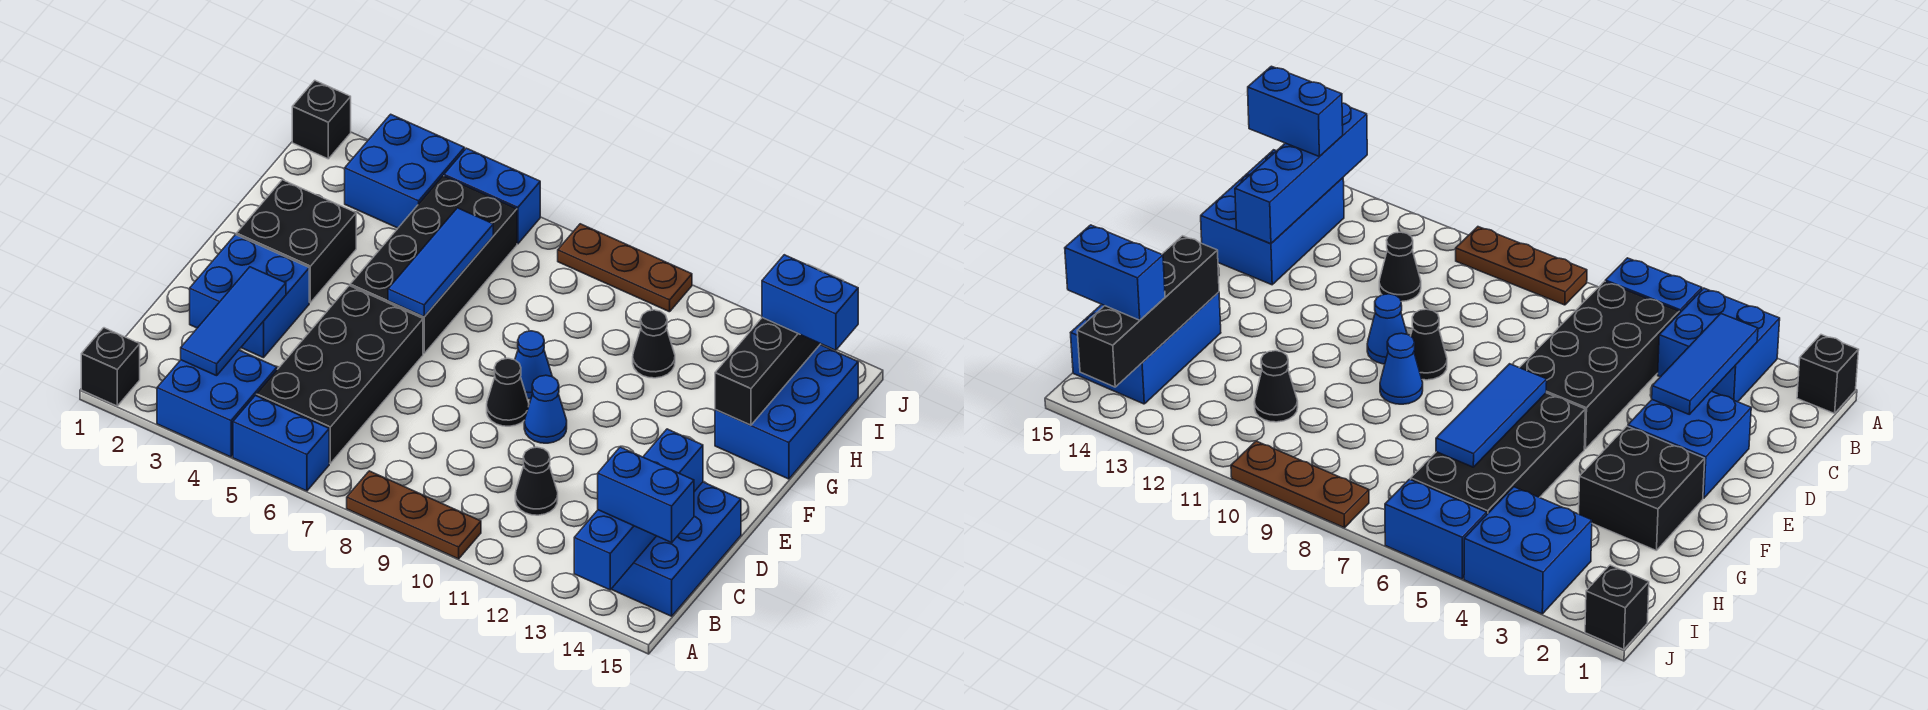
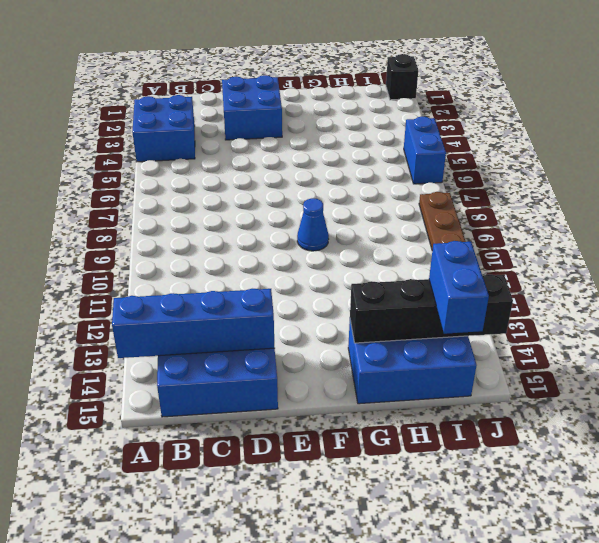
none -> black brick A1 level 1
none -> blue brick A5:A6 level 1
none -> brown plate A8:A10 level 1

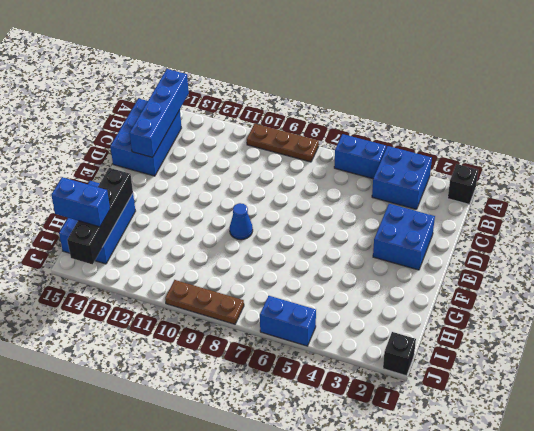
none -> black brick B5:E6 level 1
none -> black cone C11 level 1
none -> black cone E9 level 1

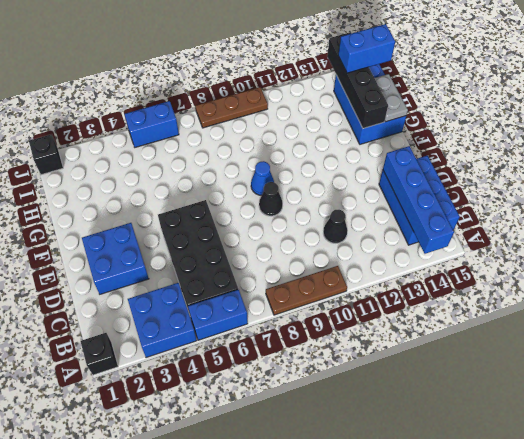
grey plate G15:H15 level 2 -> none
none -> blue cone E10 level 1
none -> black brick F2:G3 level 1
none -> black brick F5:I6 level 1

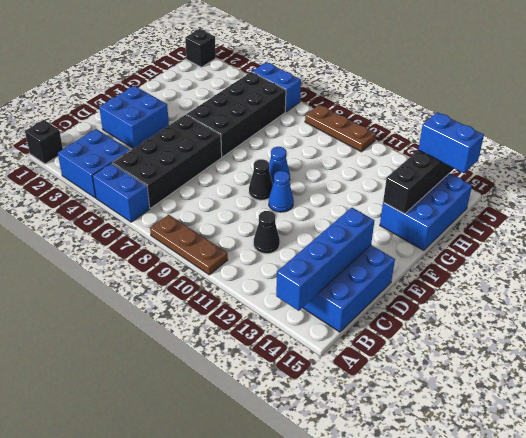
none -> black brick F2:G3 level 1
none -> black cone H11 level 1
none -> blue brick I3:J4 level 1

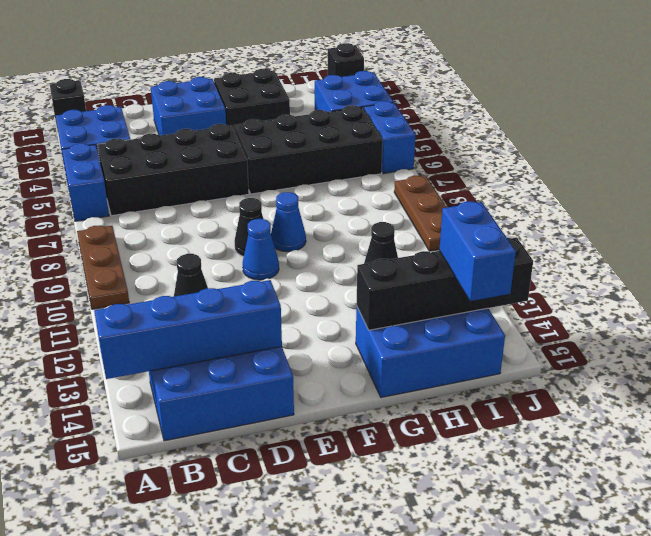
none -> blue tile B3:D3 level 2
none -> blue tile F6:H6 level 2
none -> blue brick B14:B15 level 3

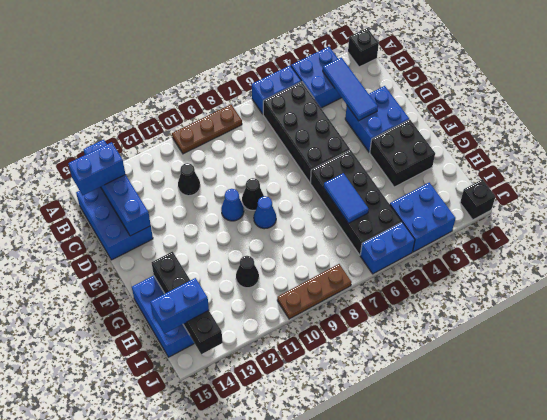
blue tile G6:H6 level 2 -> blue tile F6:H6 level 2

